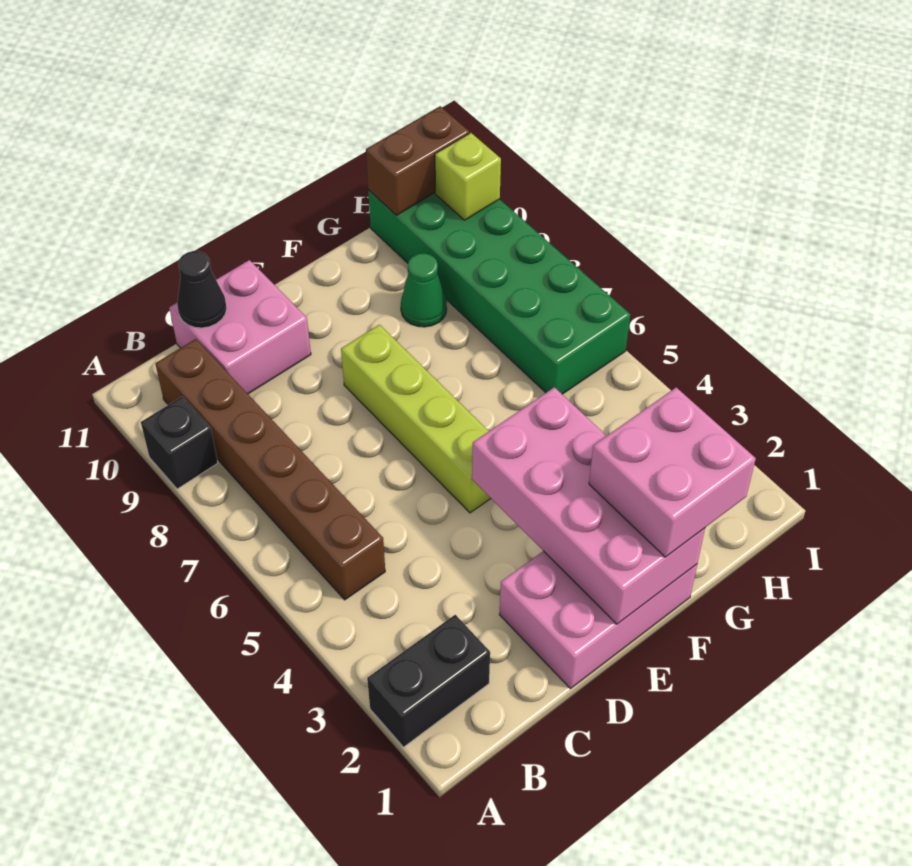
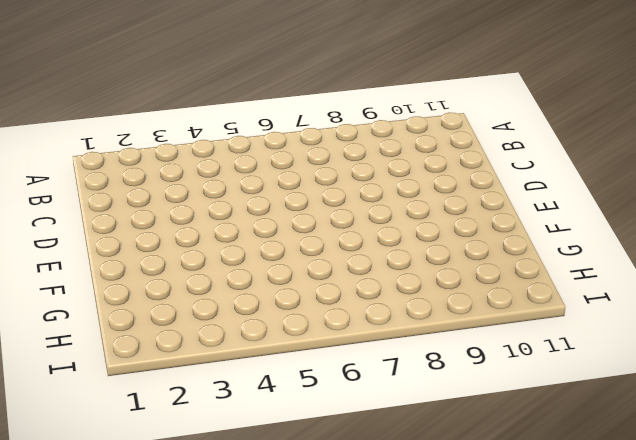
none -> black brick A2:B2 level 1
none -> black brick A9 level 1
none -> brown brick B5:B10 level 1

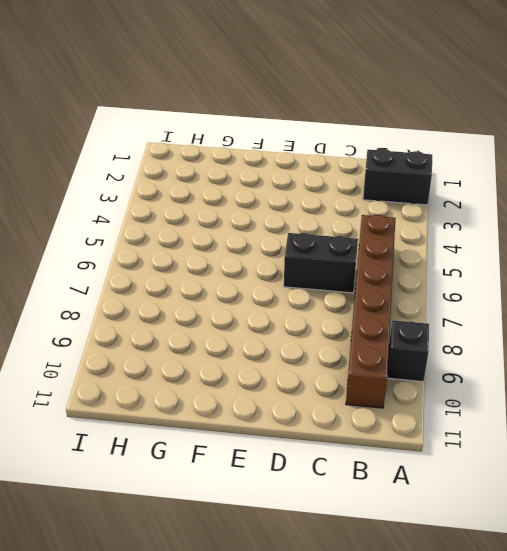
black brick C6:D6 level 1 -> none
none -> pink brick C10:D11 level 1
none -> pink brick D1:F2 level 1
none -> lime brick E5:E8 level 1

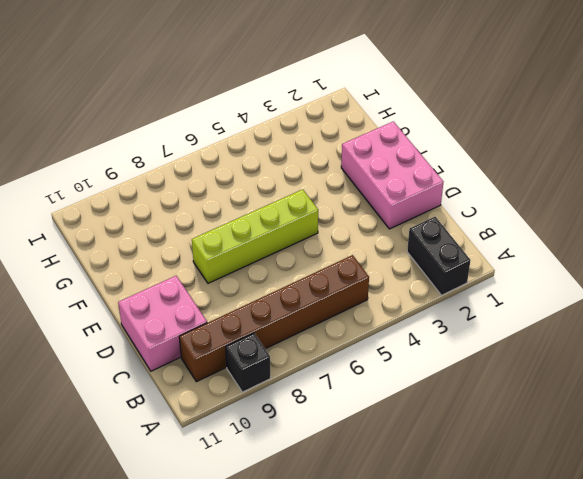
none -> green cone G9 level 1
none -> green brick H6:I11 level 1
none -> black cone C11 level 2

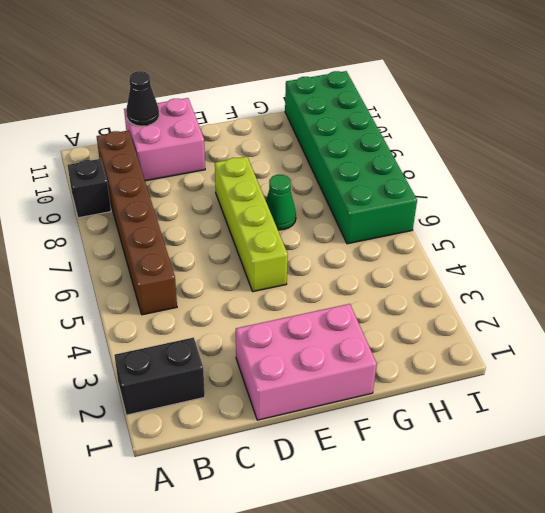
green cone F7 level 1 -> green cone G9 level 1
none -> pink brick E1:F4 level 2
none -> brown brick H11:I11 level 2
none -> lime brick I10 level 2

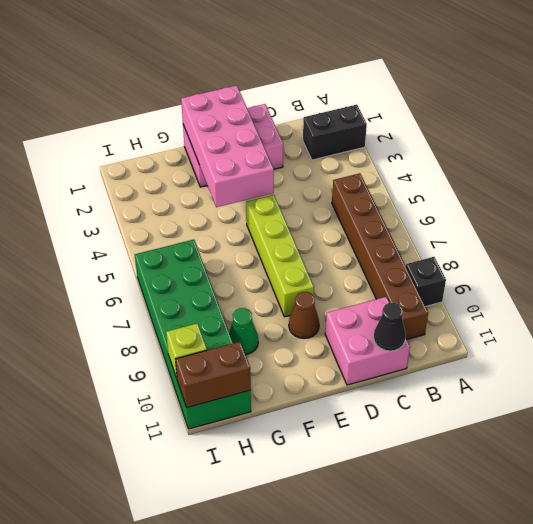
brown cone E9 level 1 -> none
none -> pink brick F1:G2 level 3

